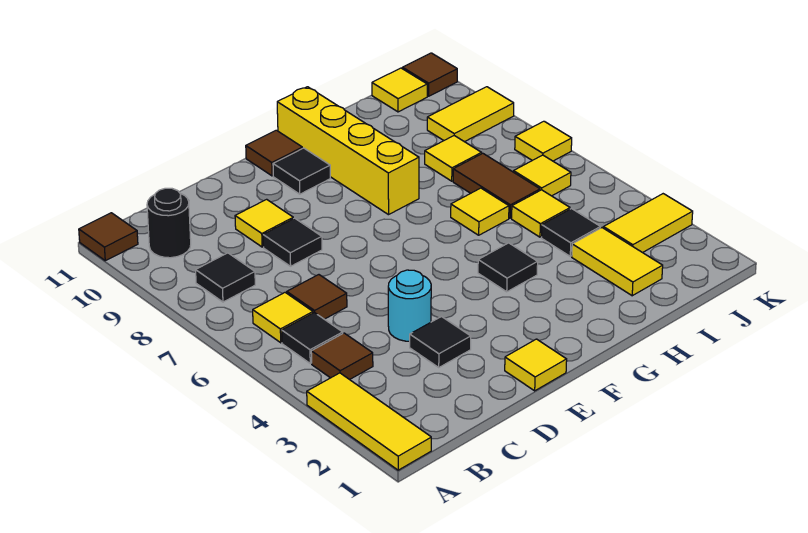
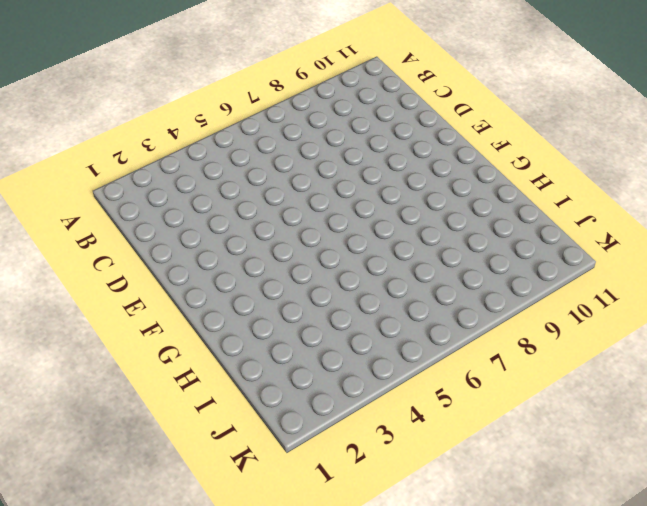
none -> yellow tile A1:A3 level 1
none -> brown tile A11 level 1
none -> brown tile B4 level 1

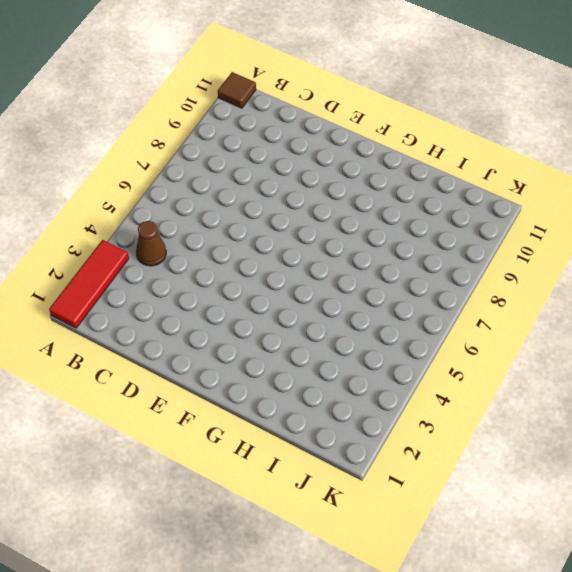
red tile A1:A3 level 1 -> yellow tile A1:A3 level 1
brown cone B4 level 1 -> brown tile B4 level 1
none -> black tile B5 level 1
none -> yellow tile B6 level 1
none -> black tile B8 level 1

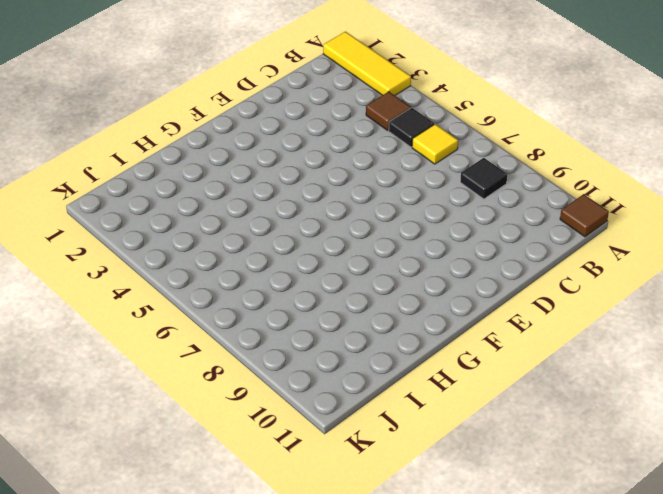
none -> black round brick B10 level 1
none -> brown tile C6 level 1
none -> black tile D3 level 1

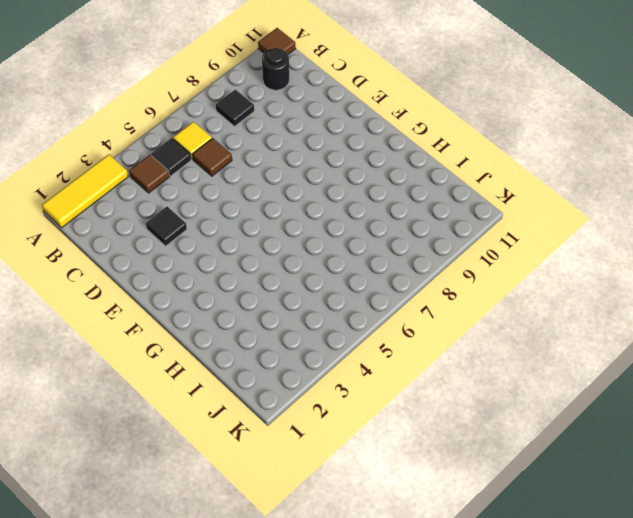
none -> cyan round brick D4 level 1
none -> black tile D8 level 1
none -> yellow tile D9 level 1

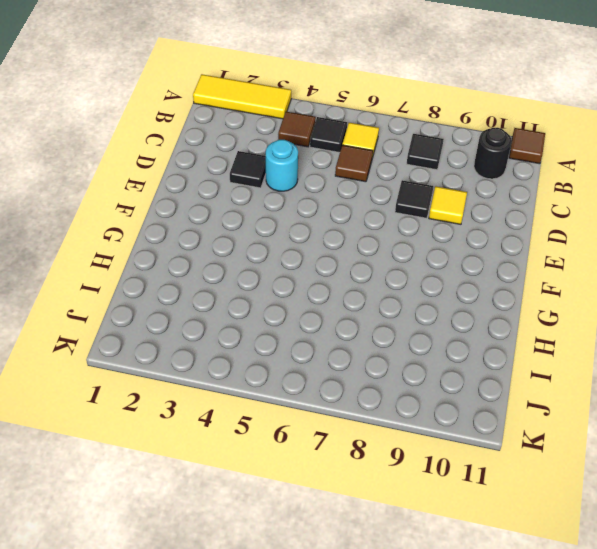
none -> yellow tile E1 level 1
none -> black tile F10 level 1
none -> brown tile F11 level 1

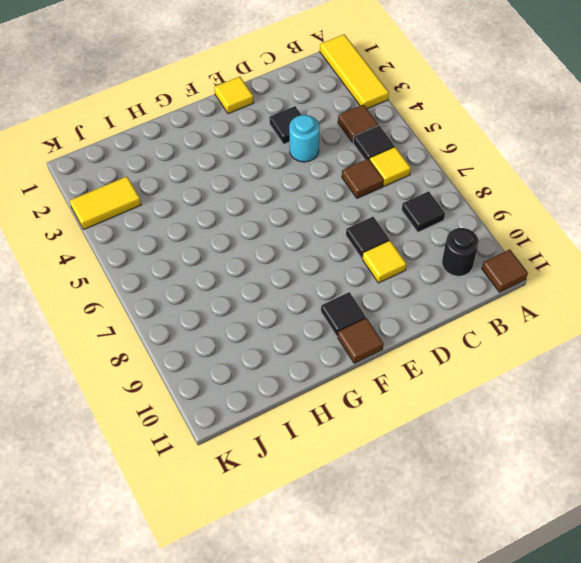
none -> black tile G4 level 1
none -> yellow brick G8:G11 level 1
none -> yellow tile H6 level 1

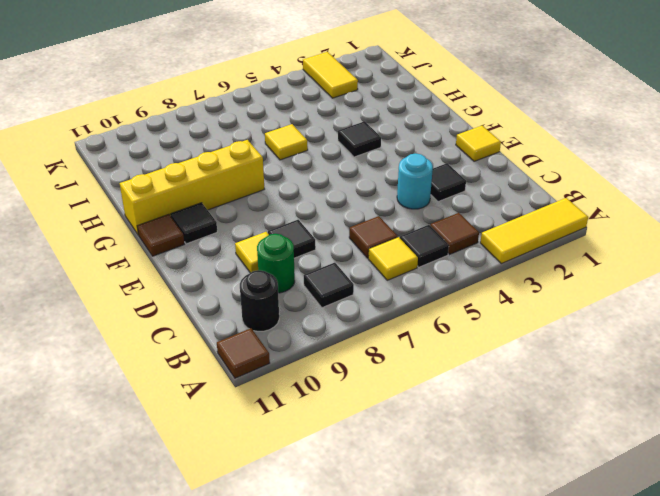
green round brick C9 level 1 -> none
none -> yellow tile I2:I3 level 1
none -> black tile I4 level 1
none -> yellow tile I5 level 1

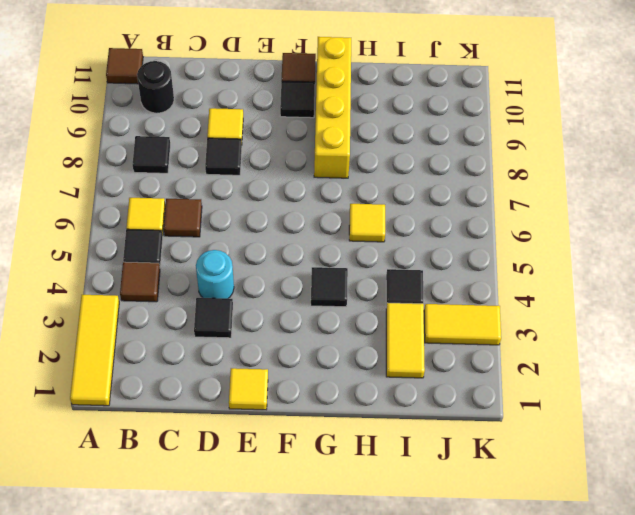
none -> yellow tile I5 level 1
none -> brown tile I6:I7 level 1
none -> yellow tile I8 level 1

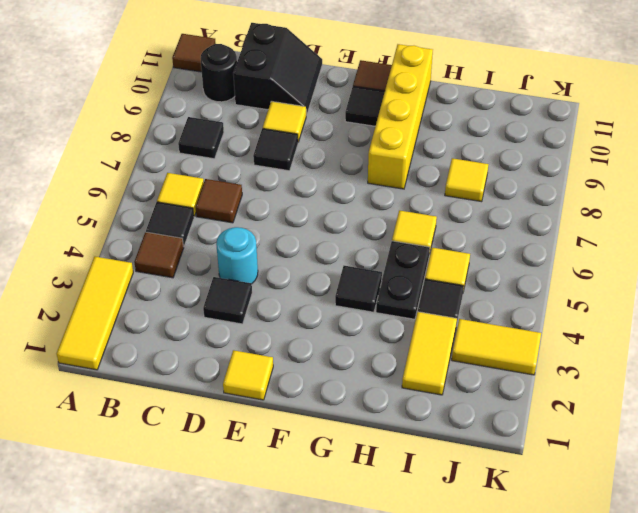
black slope C10:D11 level 1 top C -> none
black plate H4:H5 level 1 -> none
none -> brown tile I6:I7 level 1
none -> yellow tile J6 level 1
none -> yellow tile J9:K9 level 1

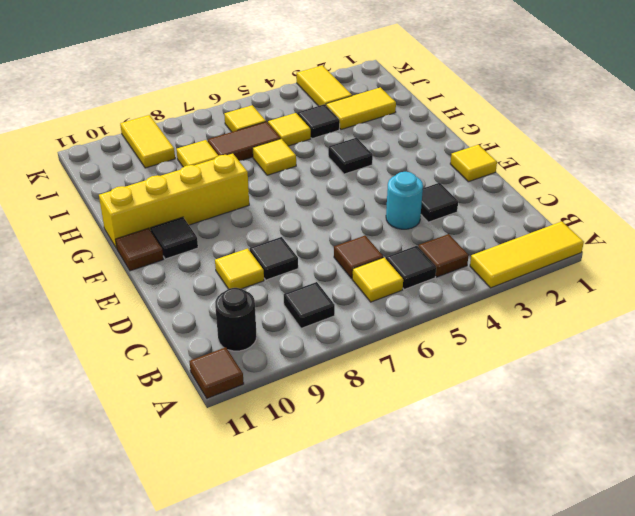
none -> yellow tile J11 level 1
none -> yellow tile K7 level 1
none -> brown tile K11 level 1

